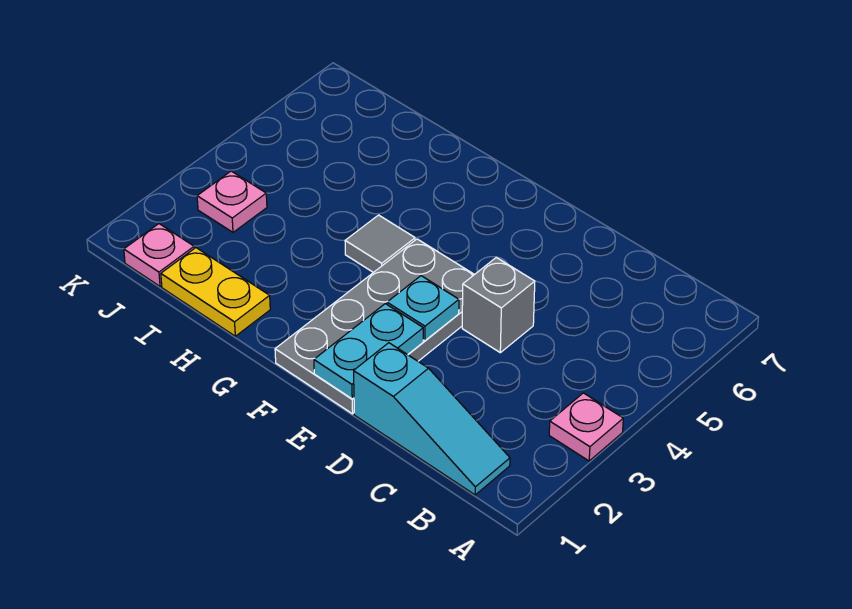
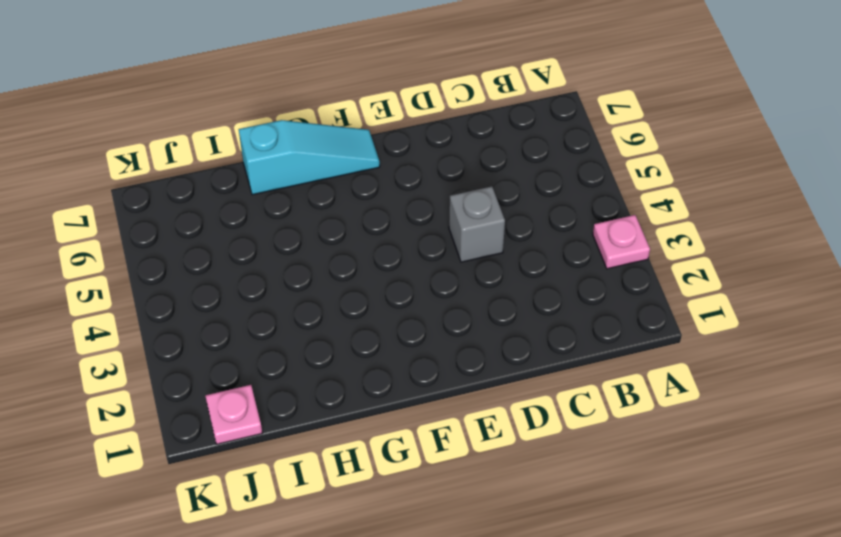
cyan slope F7:H7 level 1 top H -> cyan slope B1:D1 level 1 top D
none -> grey plate E1:F4 level 1
none -> grey tile G4 level 1

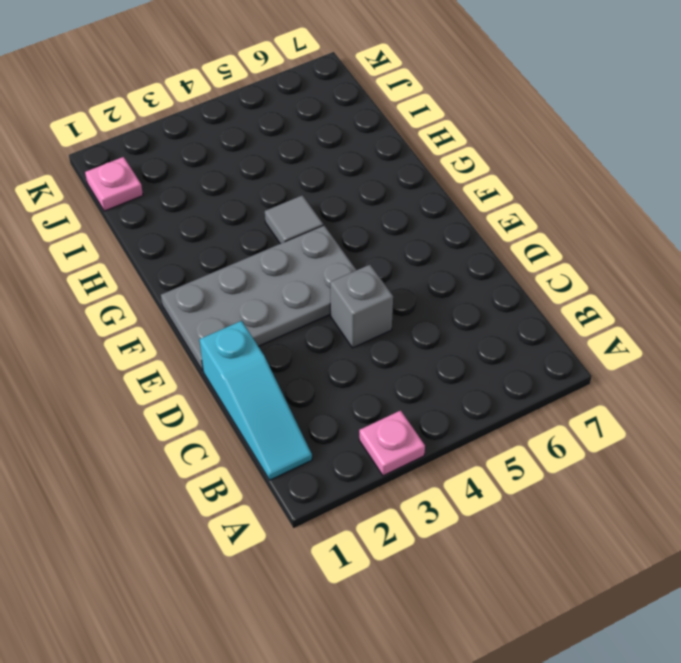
none -> yellow plate H1:I1 level 1
none -> pink plate J3 level 1

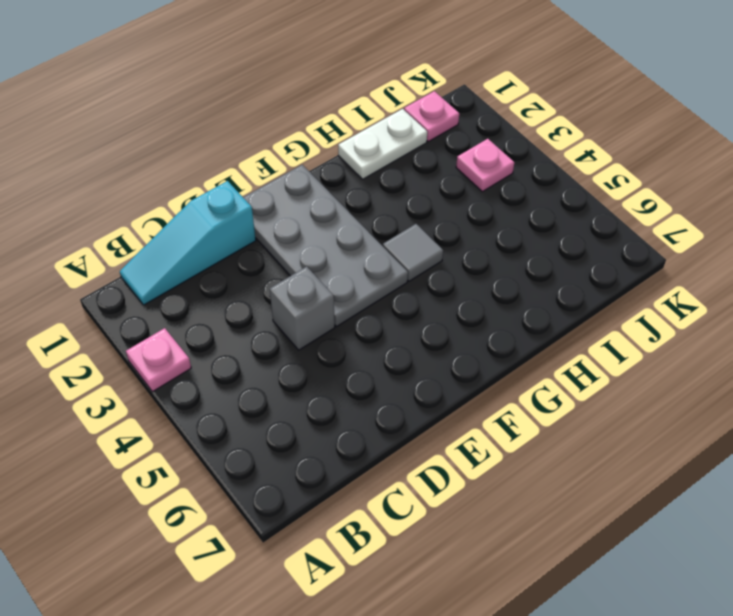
white plate H1:I1 level 1 -> yellow plate H1:I1 level 1
none -> cyan plate E1:E2 level 2
none -> cyan plate E3 level 2

